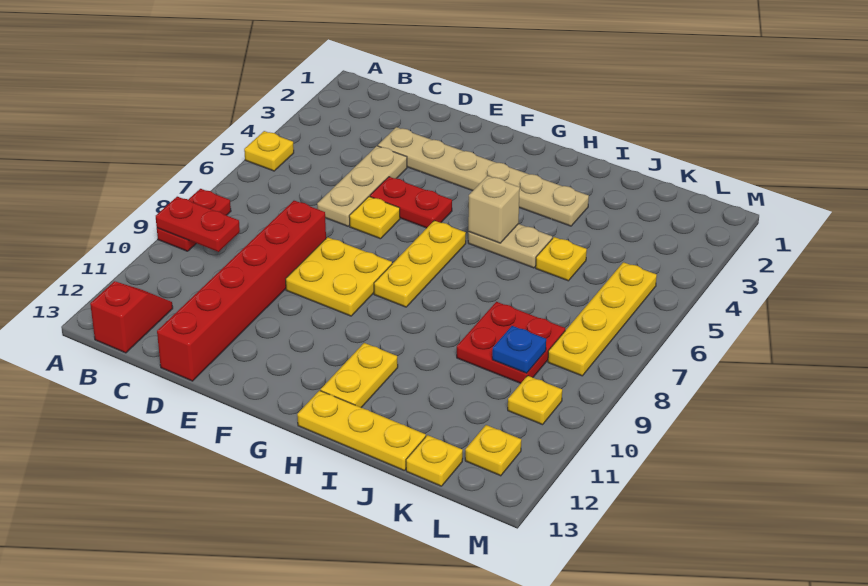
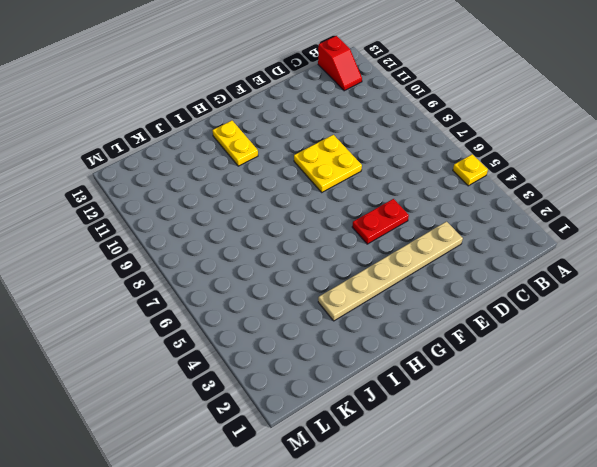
none -> red plate A8:A9 level 1
none -> tan plate D4:D6 level 1
none -> red brick D8:D13 level 1

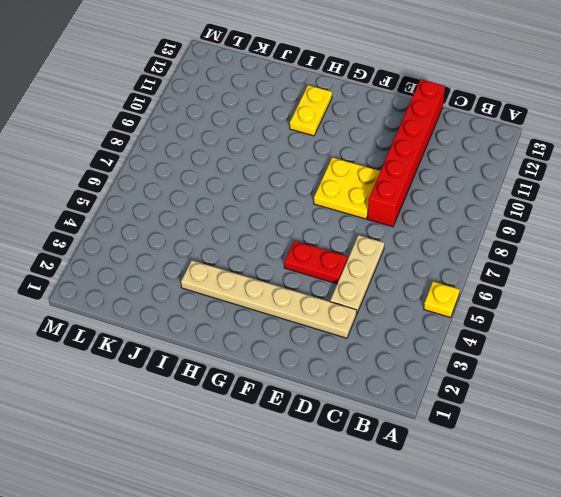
none -> red plate A8:A9 level 1
none -> red slope B12:B13 level 1 top 13
none -> yellow plate E6 level 1

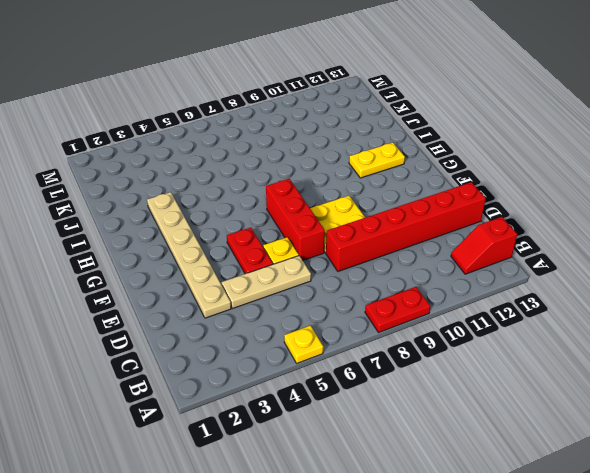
red brick E7:G7 level 1 -> yellow plate G6:G8 level 1
none -> tan plate H5:I5 level 1
none -> yellow plate H13:J13 level 1
none -> yellow plate J5 level 1

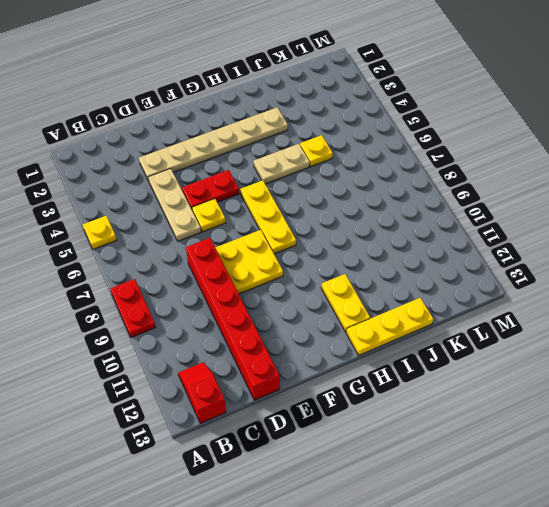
none -> red plate J8:K9 level 1
none -> yellow plate K13 level 1
none -> yellow plate L5:L8 level 1

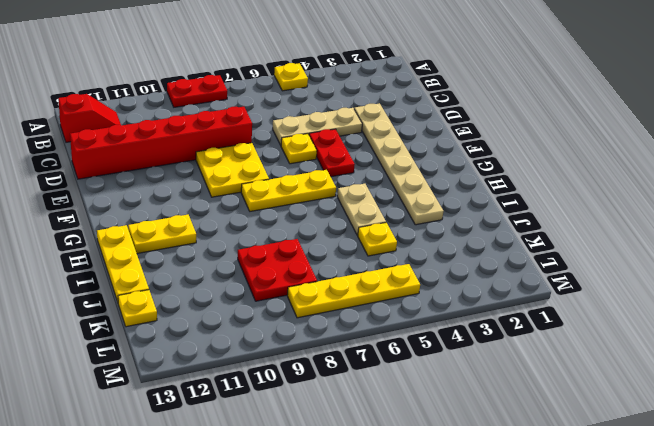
none -> yellow plate L10 level 1
none -> yellow plate L12 level 1
none -> red plate A9:B9 level 2

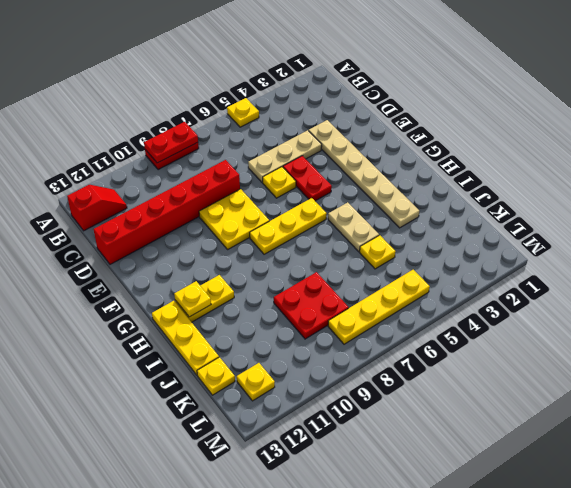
red plate A8:A9 level 2 -> red plate A9:B9 level 2
yellow plate H12 level 2 -> yellow plate L10 level 1
none -> tan brick H5 level 2
none -> blue plate K9 level 2

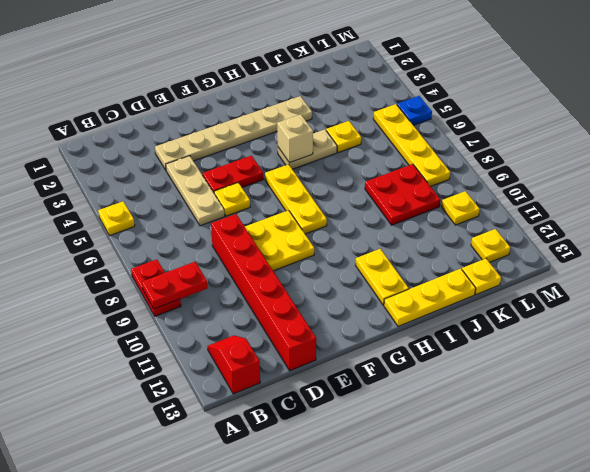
blue plate M5 level 1 -> blue plate K9 level 2

